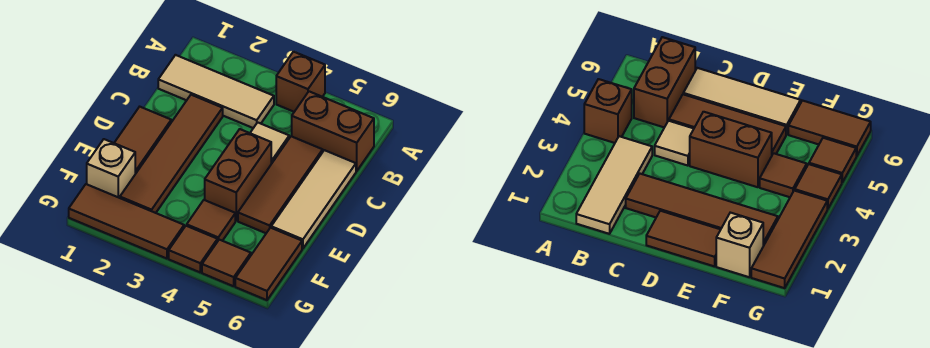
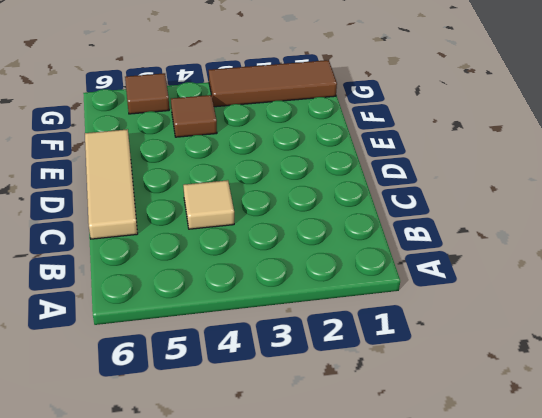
none -> brown brick A4 level 1
none -> tan tile B1:B3 level 1
none -> brown brick B5:B6 level 1

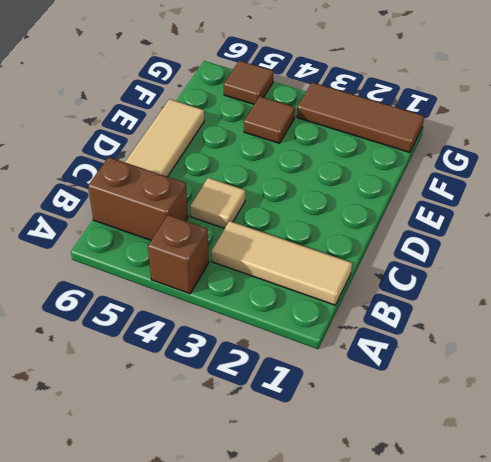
none -> brown tile C2:F2 level 1
none -> brown tile C5:E5 level 1
none -> brown tile D1:E1 level 1

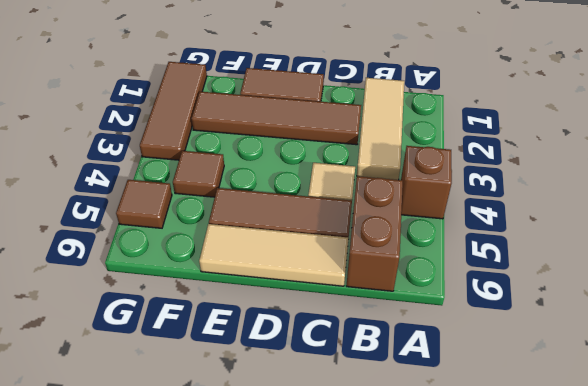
none -> brown brick D4:E4 level 1
none -> tan brick F1 level 1
none -> brown tile F6:G6 level 1

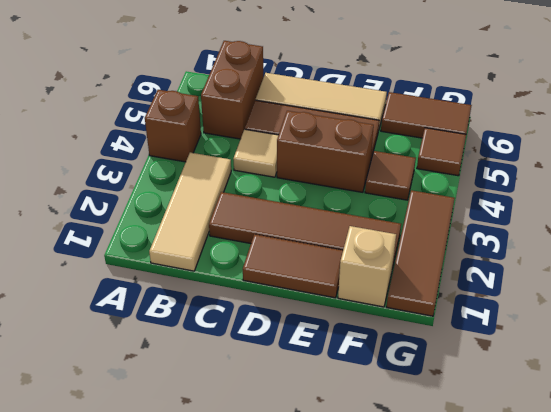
none -> brown tile G4 level 1

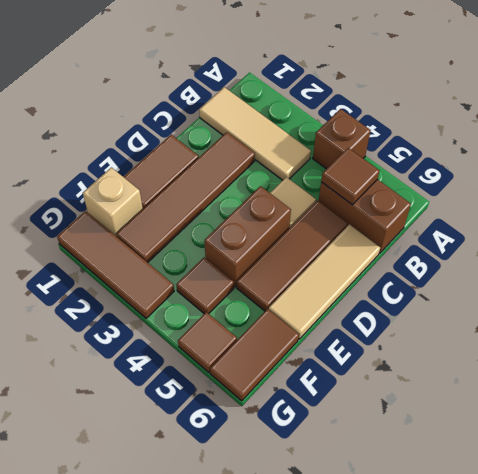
brown tile B5 level 2 -> brown tile G4 level 1

